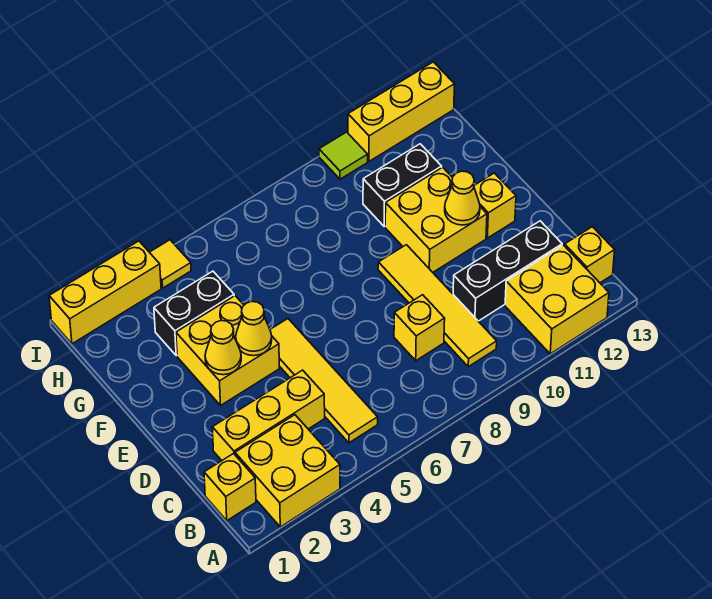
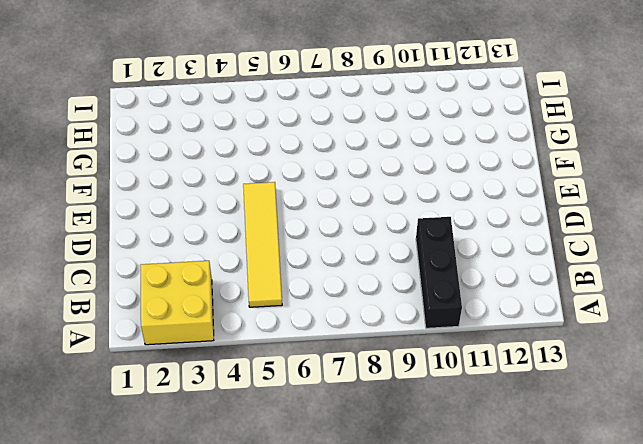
black brick A10:C10 level 1 -> black brick C10:C12 level 1
none -> yellow brick A11:B12 level 1
none -> yellow brick B1 level 1
none -> yellow tile B9:E9 level 1

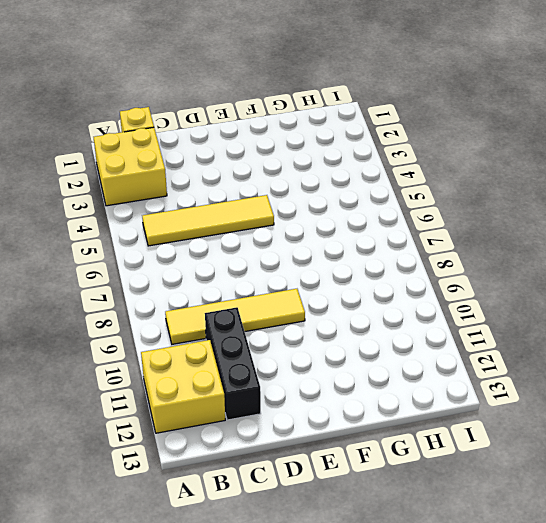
none -> yellow brick B13 level 1
none -> yellow brick C2:C4 level 1
none -> yellow brick C8 level 1

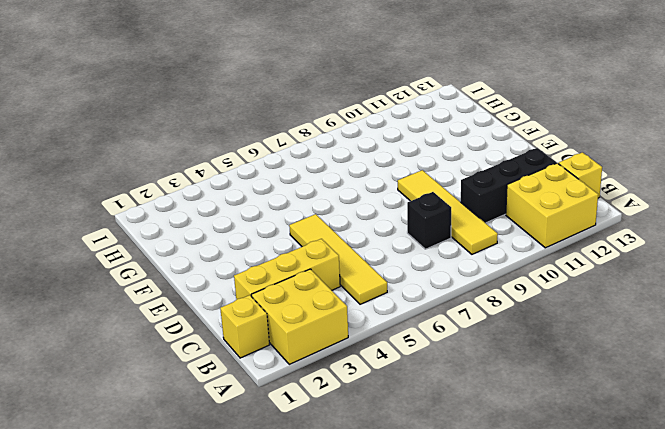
black brick C8 level 1 -> yellow brick C8 level 1
none -> yellow brick E3:F4 level 1
none -> yellow brick E10:F11 level 1
none -> yellow brick E12 level 1

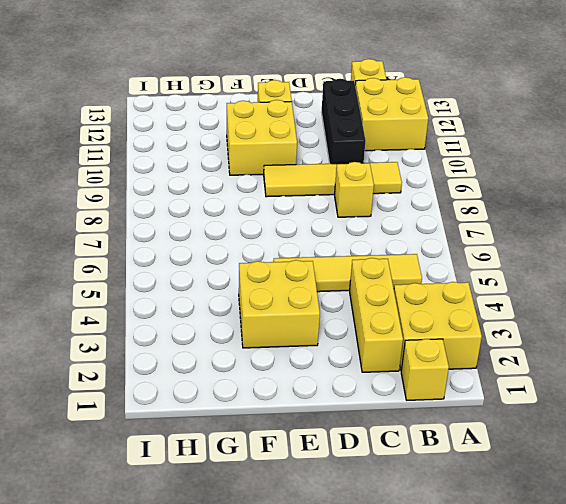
none -> black brick G3:G4 level 1
none -> black brick G10:G11 level 1
none -> yellow brick I1:I3 level 1

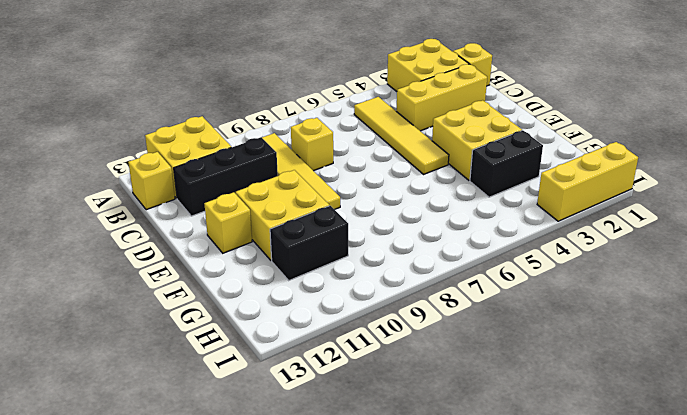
none -> yellow tile I4 level 1
none -> lime tile I10 level 1
none -> yellow brick I11:I13 level 1

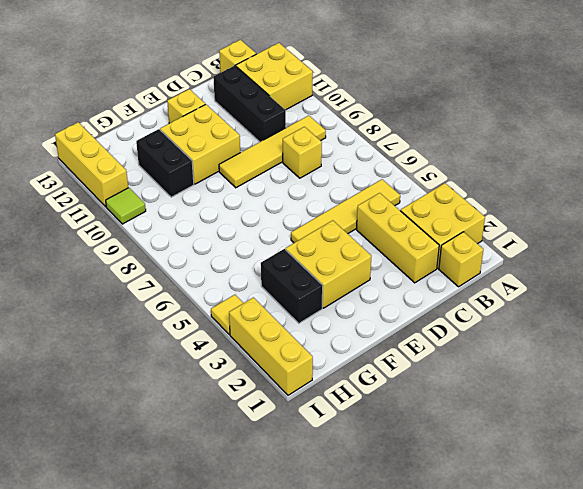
none -> yellow cone E3 level 2
none -> yellow cone E4 level 2
none -> yellow cone E11 level 2

